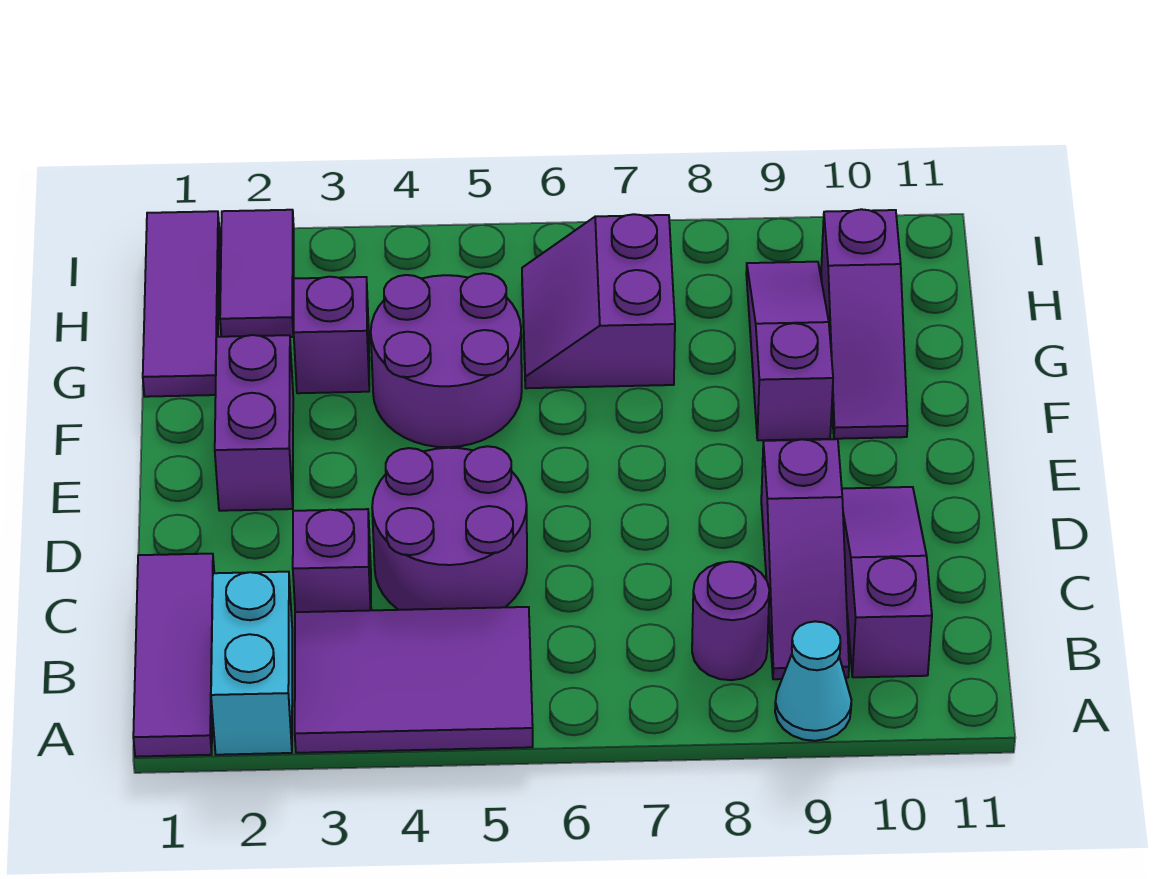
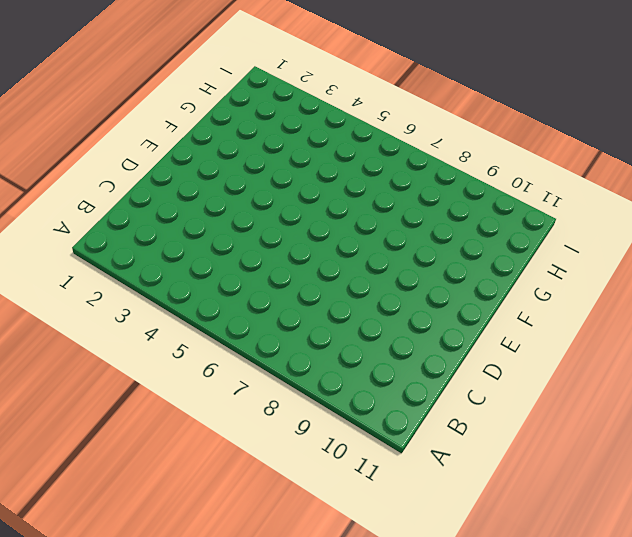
none -> purple tile A1:C1 level 1
none -> cyan brick A2:B2 level 1
none -> purple tile A3:B5 level 1

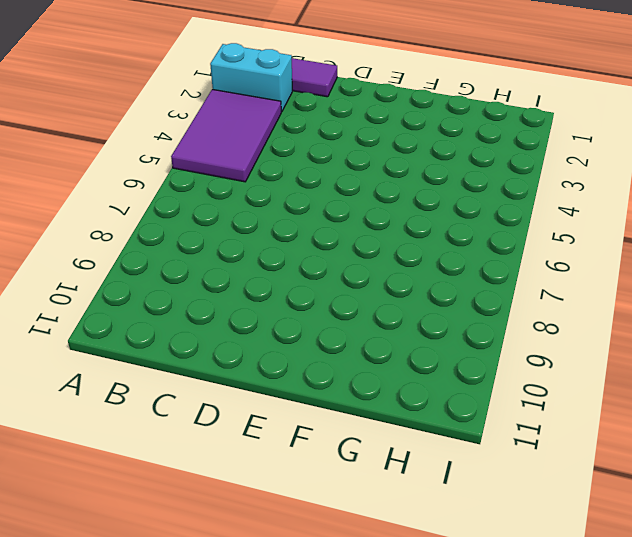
none -> cyan cone A9 level 1
none -> purple round brick B8 level 1
none -> purple slope B9:D9 level 1 top D

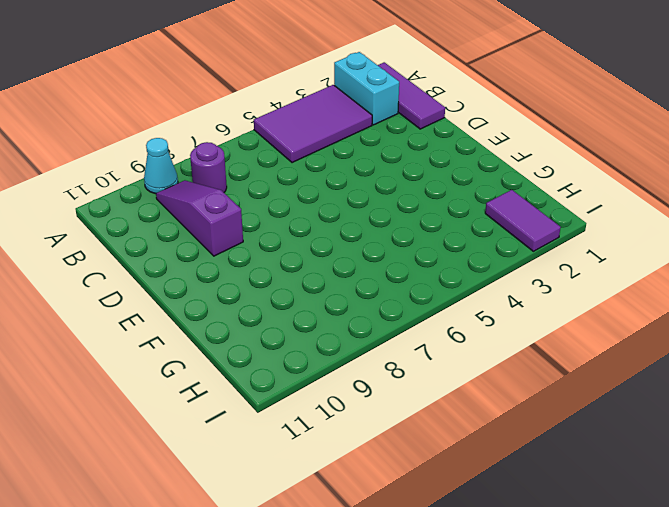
none -> purple slope B10:D10 level 1 top B
none -> purple brick C3 level 1
none -> purple round brick C4:D5 level 1

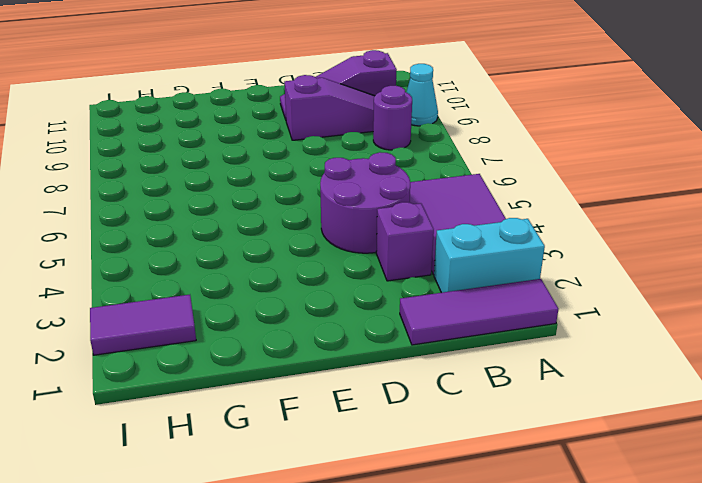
none -> purple brick E2:F2 level 1
none -> purple round brick F4:G5 level 1
none -> purple slope F9:H9 level 1 top F

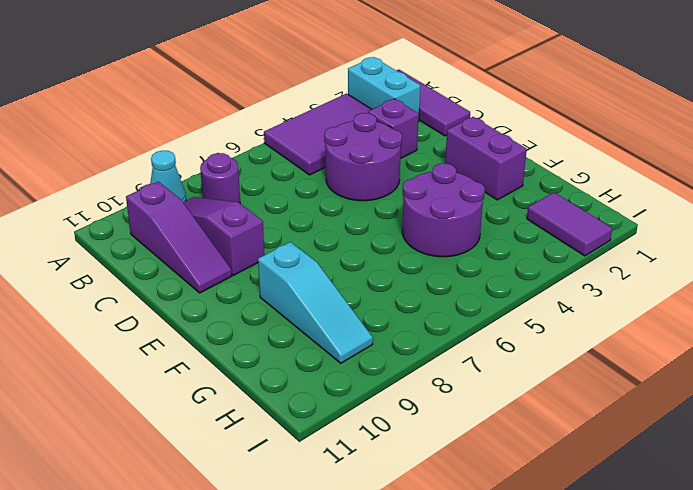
cyan slope F9:H9 level 1 top F -> purple slope F9:H9 level 1 top F
none -> purple slope F10:H10 level 1 top H
none -> purple tile G1:I1 level 1
none -> purple brick G3 level 1

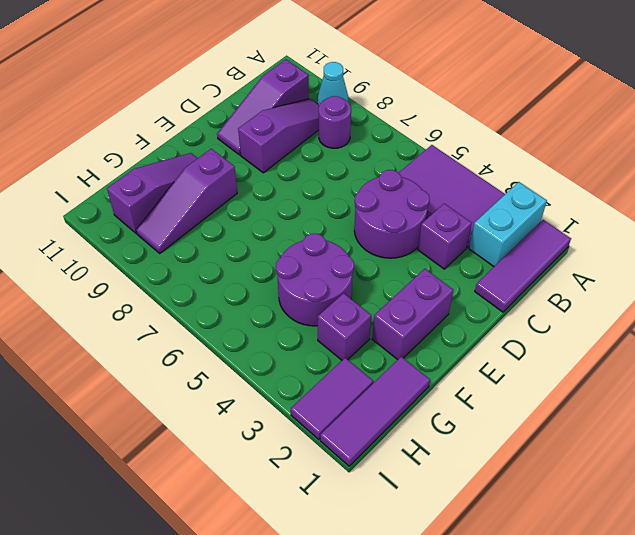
none -> purple slope G6:H7 level 1 top 7

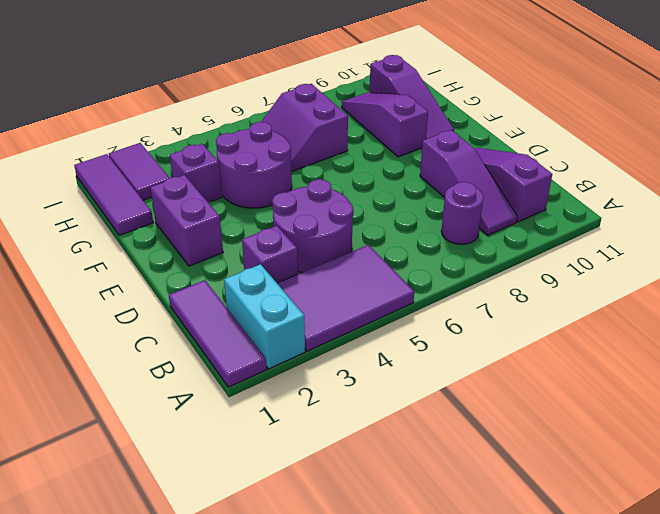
none -> cyan cone A9 level 1

